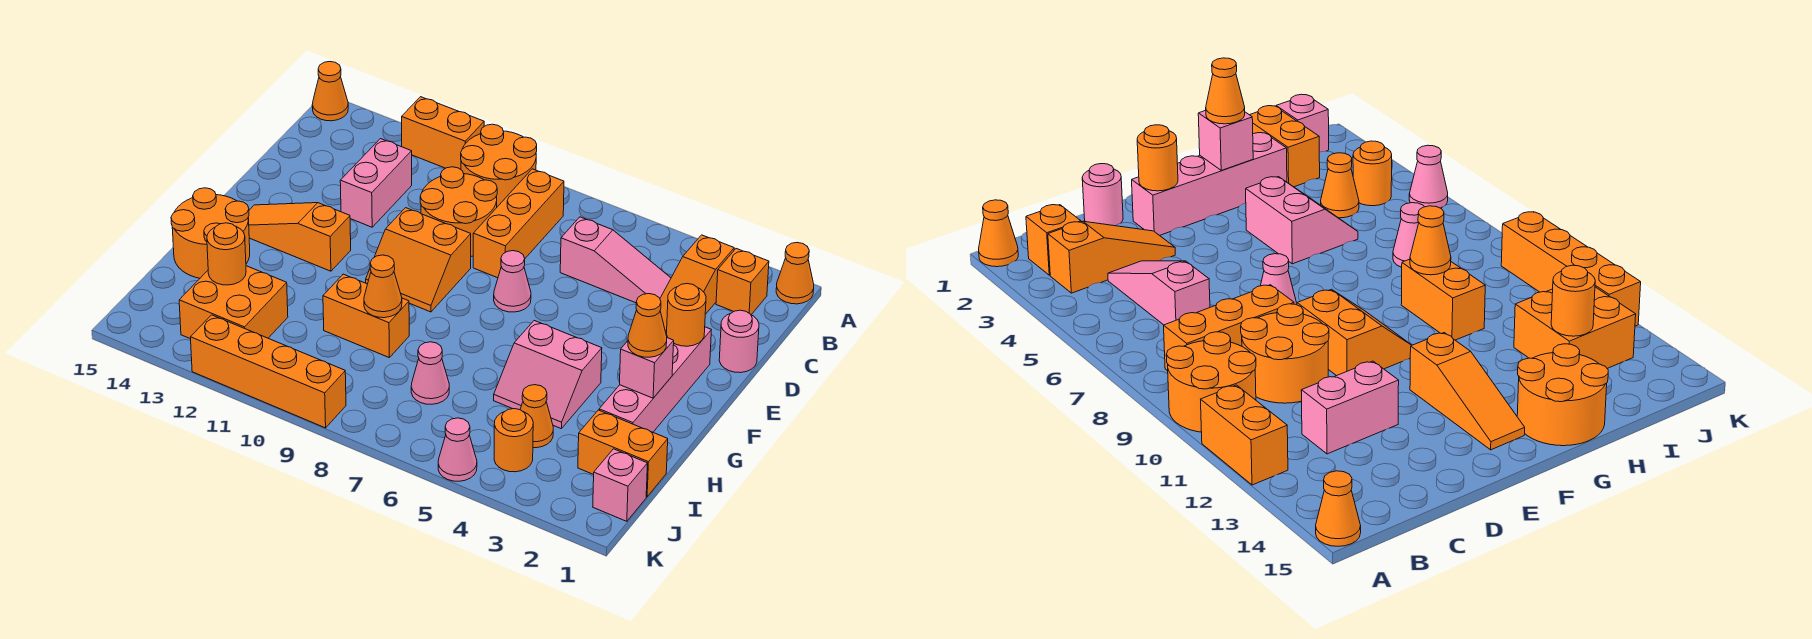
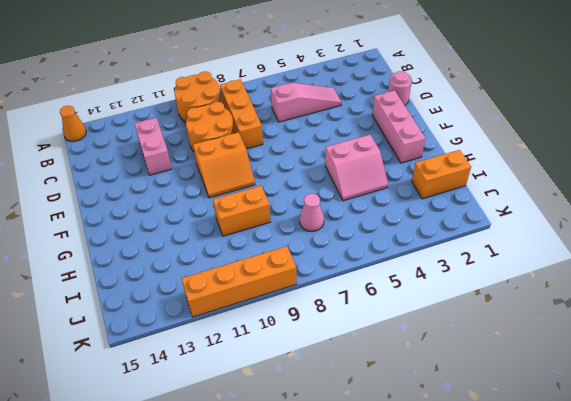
pink brick E2:G2 level 1 -> pink brick E2:H2 level 1
none -> orange cone A1 level 1
none -> orange brick A11:A12 level 1
none -> orange brick B2 level 1
none -> orange slope B3:D3 level 1 top B

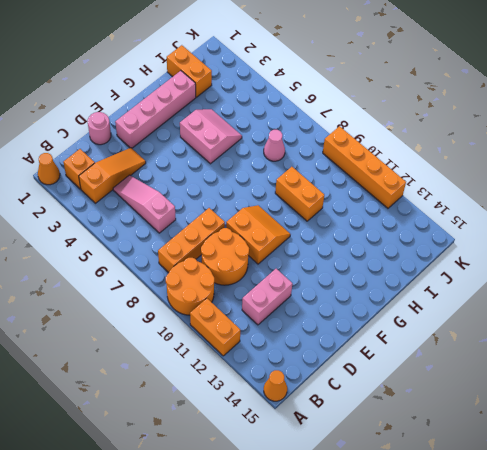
none -> pink cone E7 level 1
none -> orange slope F12:F14 level 1 top 12
none -> orange round brick G14:H15 level 1
none -> orange cone I4 level 1

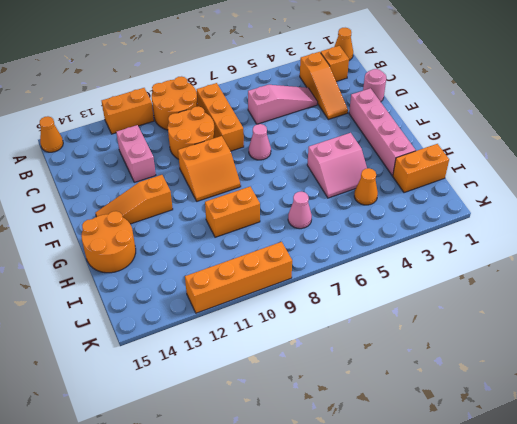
none -> orange brick I12:J13 level 1
none -> pink brick J1 level 1
none -> orange round brick J4 level 1
none -> pink cone K5 level 1

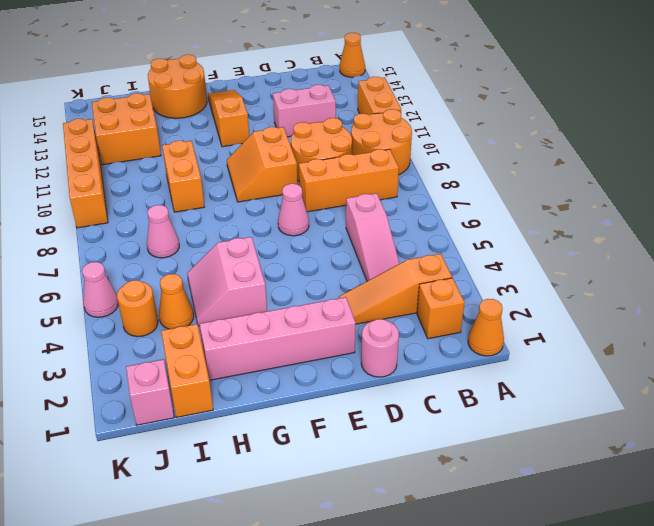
none -> orange round brick E2 level 2
none -> pink brick G2 level 2
none -> orange cone H9 level 2
none -> orange round brick I13 level 2

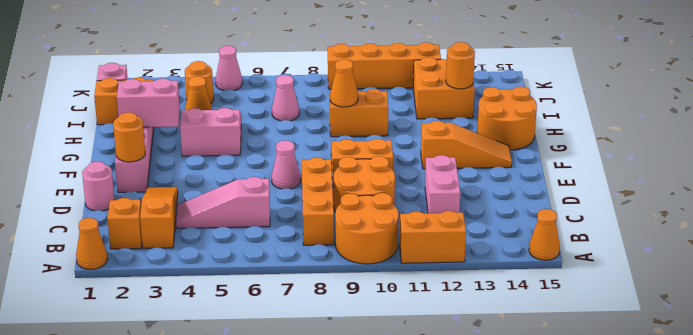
pink brick G2:G3 level 2 -> pink brick G2 level 2
none -> orange cone G2 level 3

